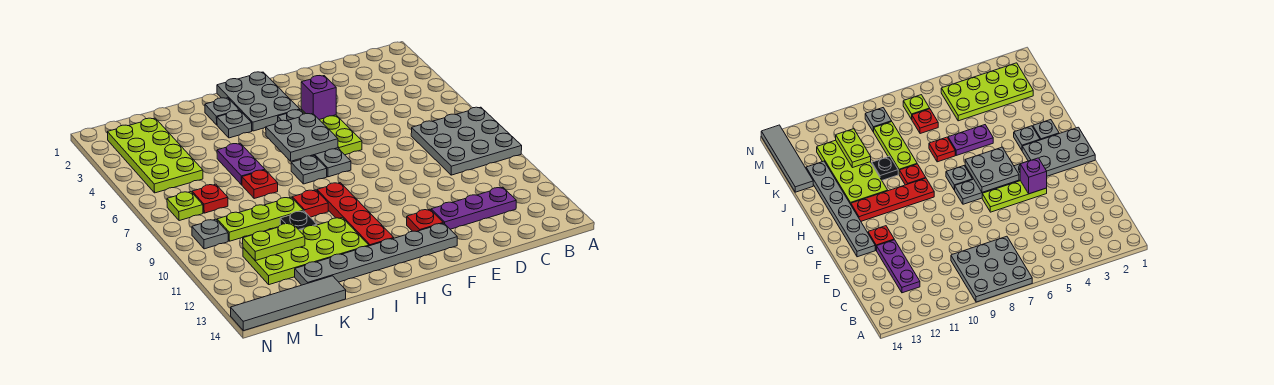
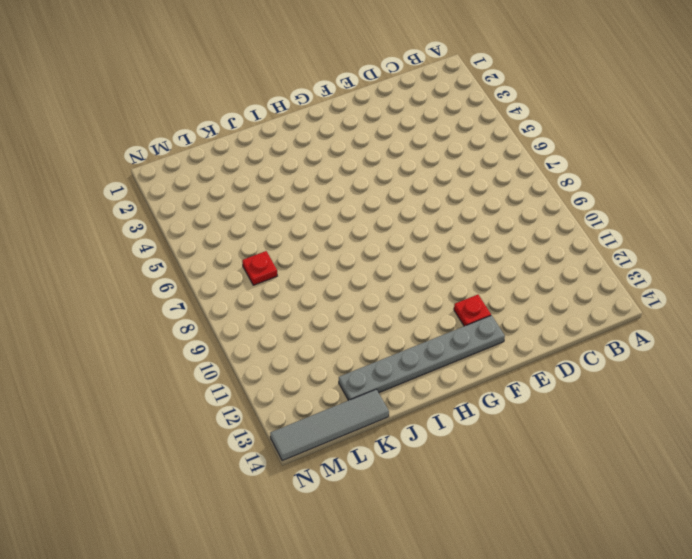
none -> grey plate A7:C9 level 1
none -> purple plate C12:E12 level 1
none -> lime plate F4:F6 level 1

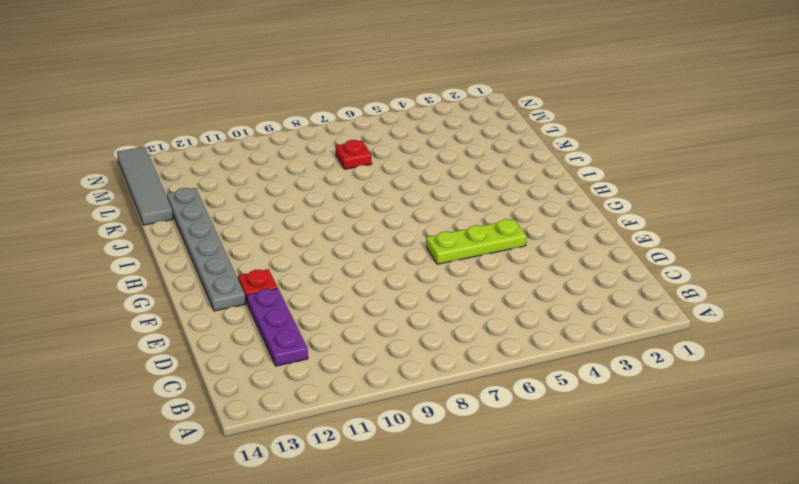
none -> grey plate A7:C9 level 1
none -> grey plate G1:H3 level 1
none -> grey plate G4:G7 level 1

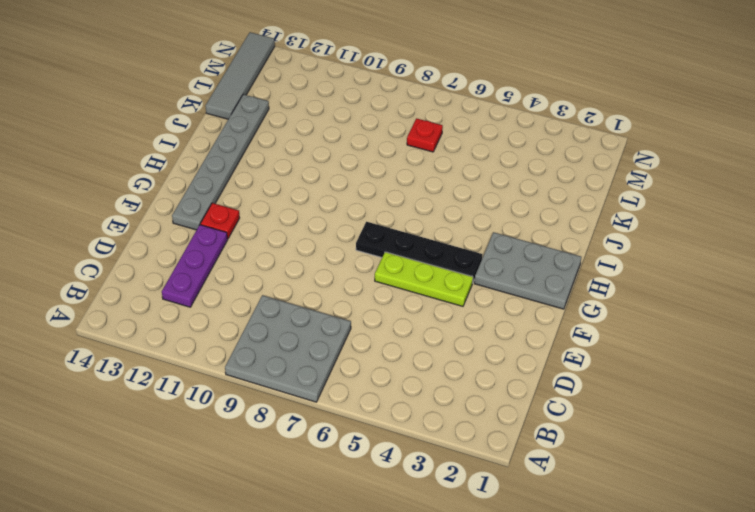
black plate G4:G7 level 1 -> grey plate G4:G7 level 1
none -> grey plate H7 level 1
none -> red plate H9:H12 level 1
none -> grey plate I2 level 1

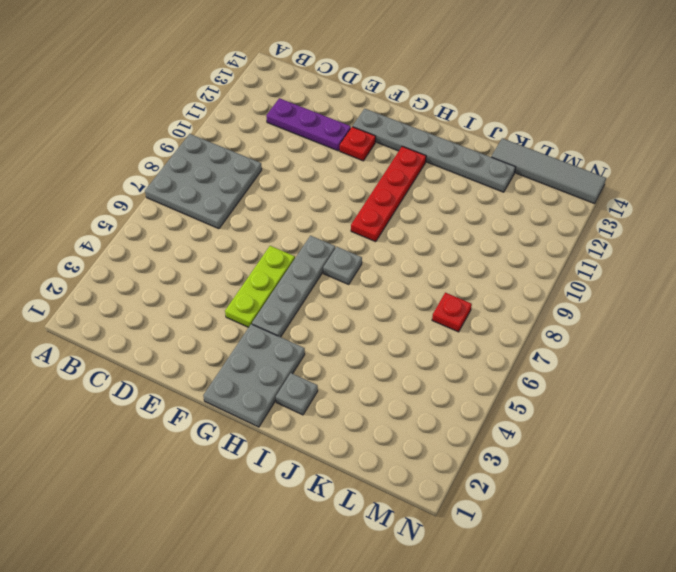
none -> grey plate I3 level 1
none -> red plate I9 level 1
none -> lime plate I11:L12 level 1

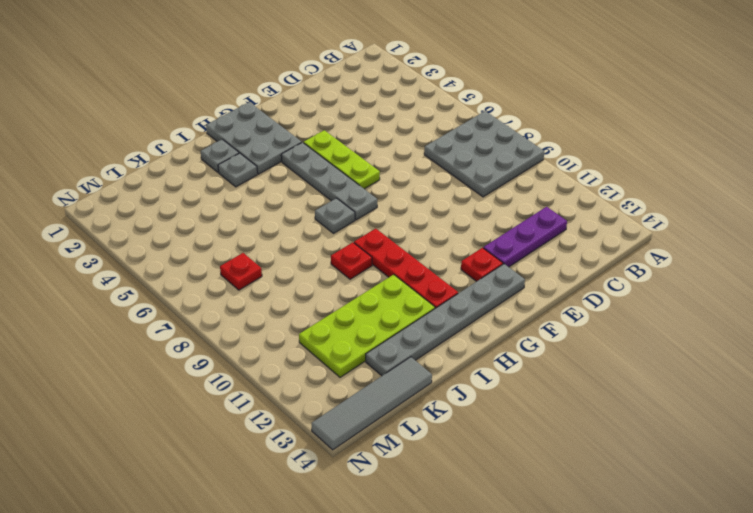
none -> purple plate J5:J6 level 1
none -> red plate J7 level 1
none -> lime plate J9:L9 level 1

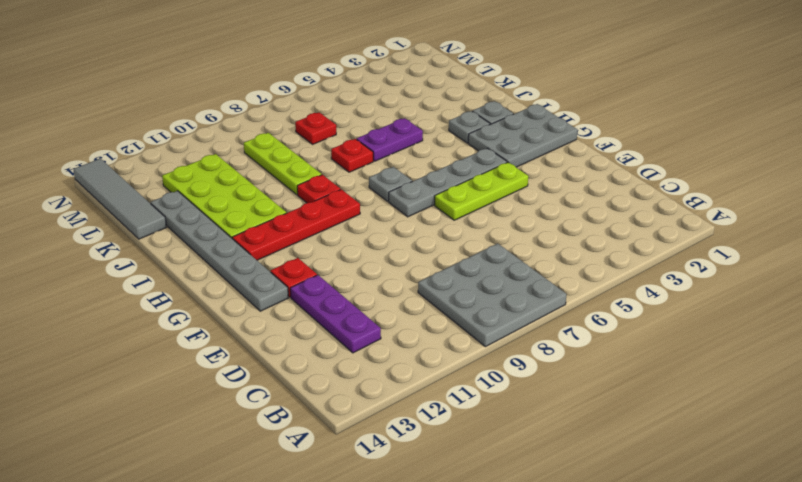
none -> black plate J10 level 1
none -> lime plate L2:M5 level 1
none -> lime plate M7 level 1

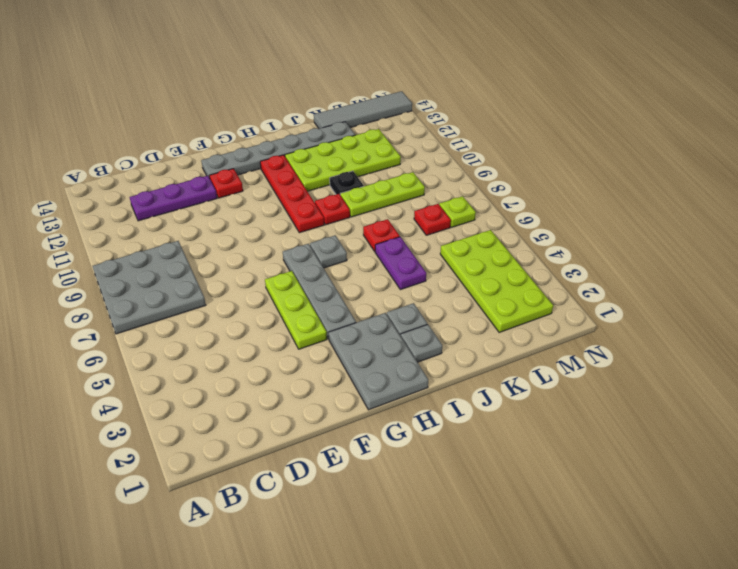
none -> grey plate M9 level 1
none -> purple brick F4 level 2
none -> grey plate G5:H6 level 2

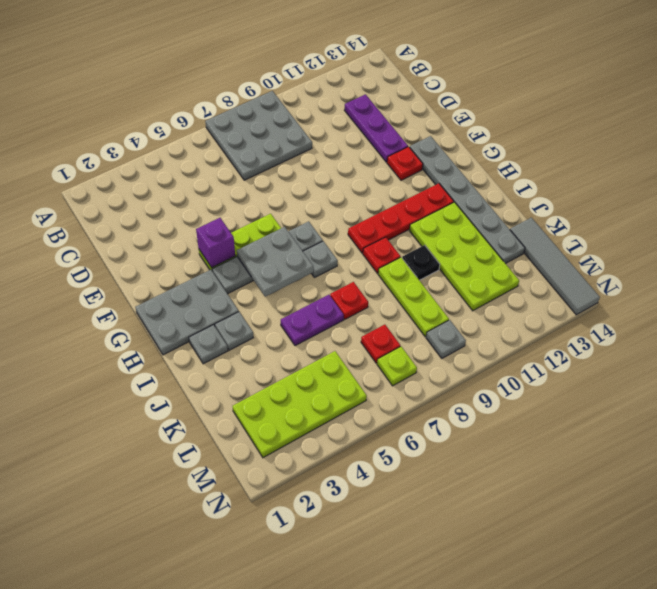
none -> lime plate K11:L11 level 2

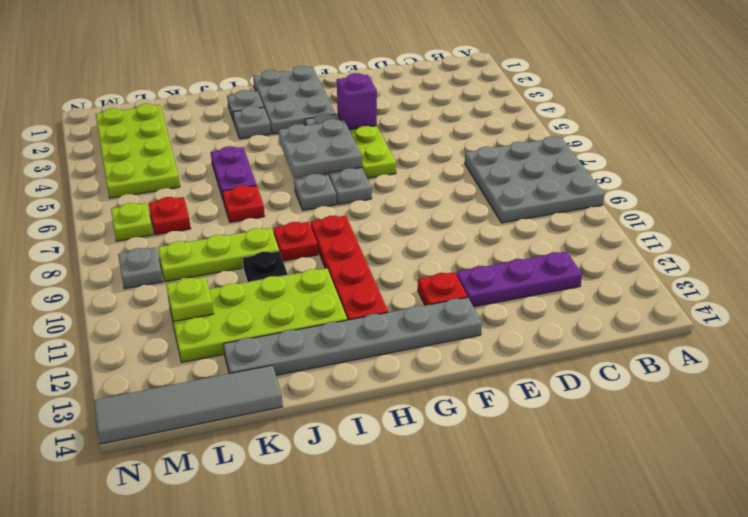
lime plate L11 level 2 -> lime plate K11:L11 level 2

